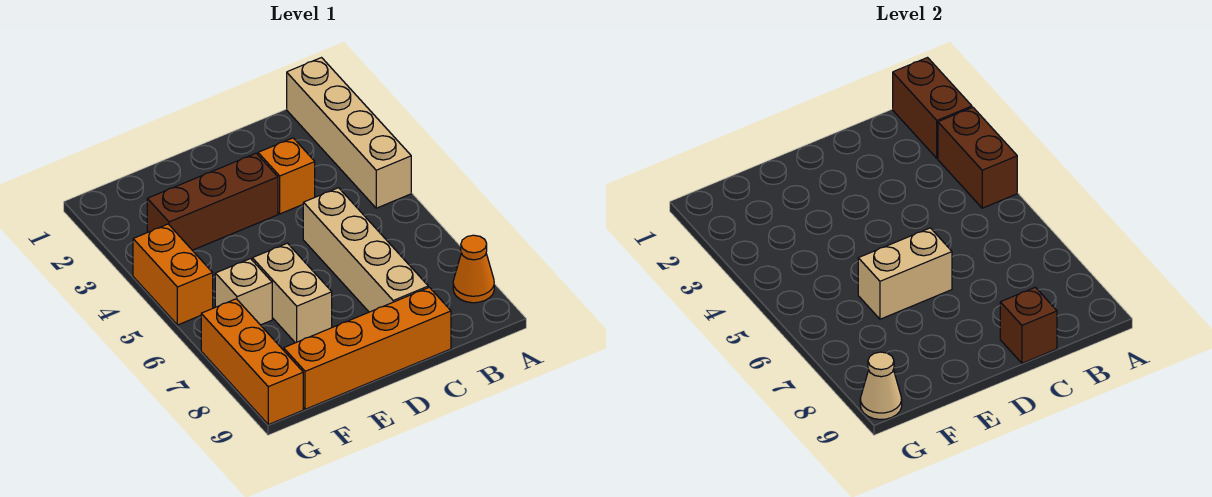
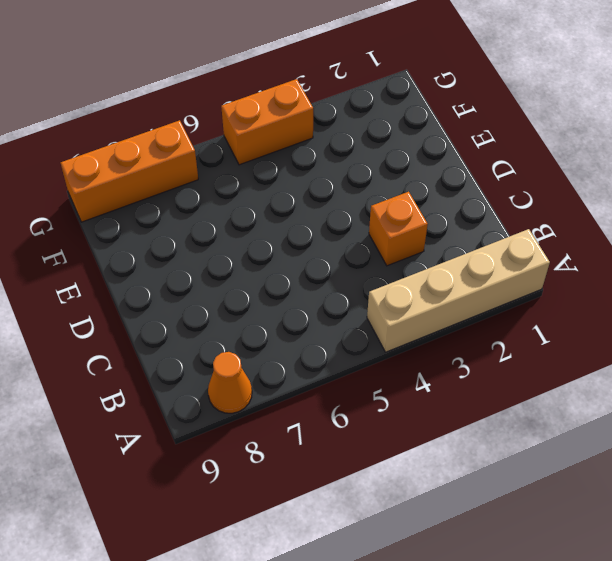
none -> tan brick C5:C8 level 1
none -> orange brick C9:F9 level 1
none -> brown brick D3:F3 level 1

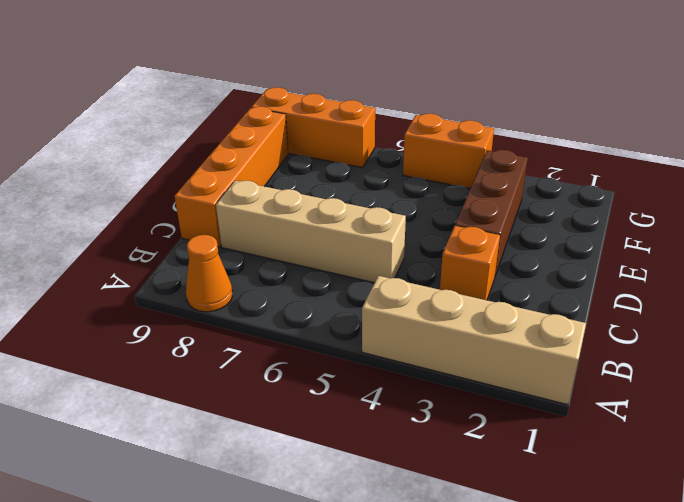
none -> tan brick E6:E7 level 1
none -> tan brick F6 level 1
none -> brown brick A1:A2 level 2

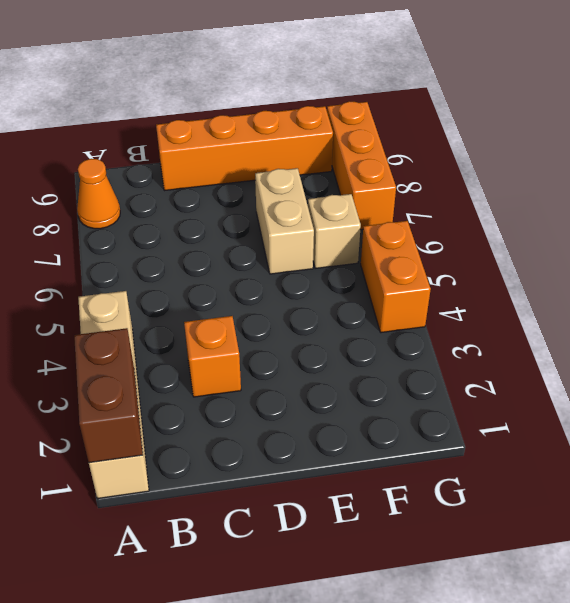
none -> tan brick C5:C8 level 1
none -> brown brick D3:F3 level 1
none -> brown brick A3:A4 level 2

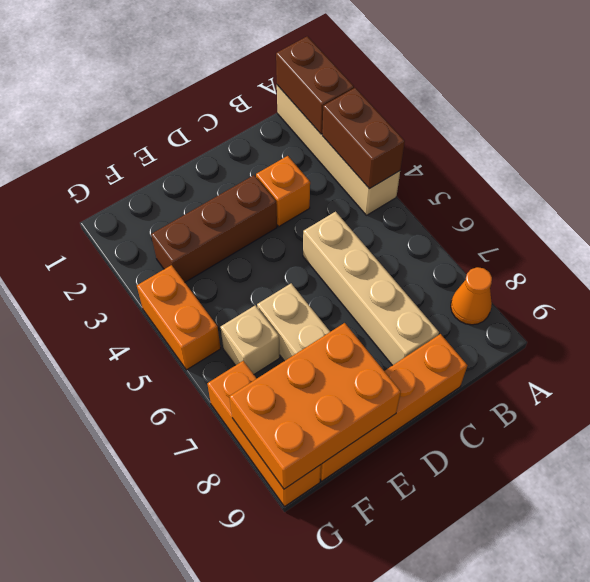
orange brick E8:G9 level 2 -> tan cone G9 level 2
none -> brown brick C9 level 2
none -> tan brick D6:E6 level 2

